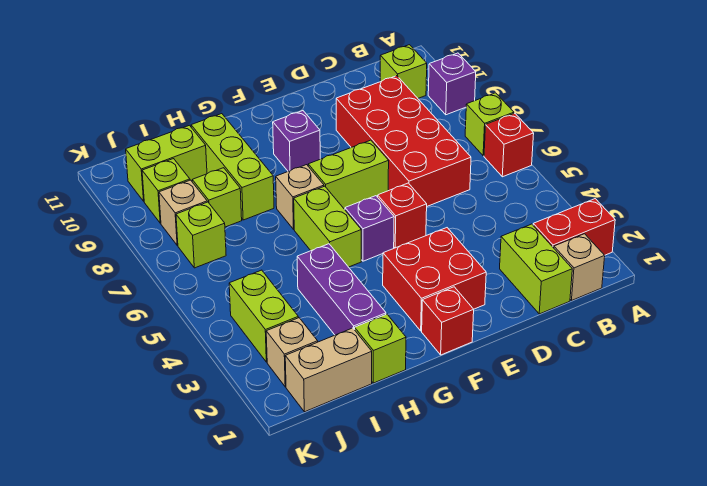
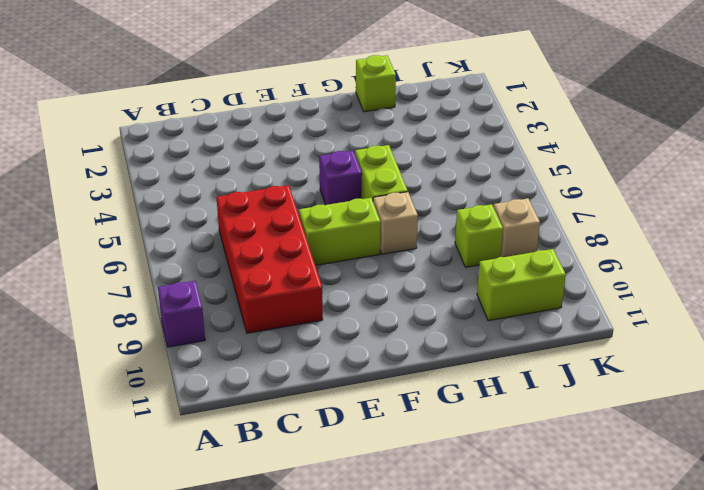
none -> red brick A2:B2 level 1
none -> red brick A6 level 1
none -> lime brick A7 level 1

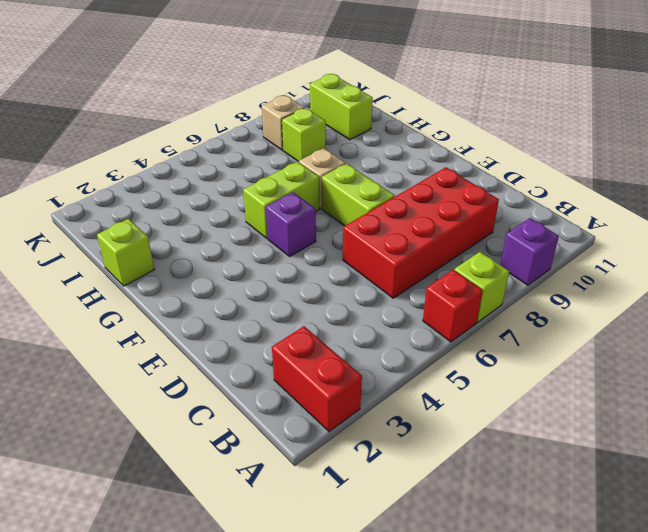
none -> tan brick B1 level 1
none -> lime brick B10 level 1
none -> lime brick C1:C2 level 1

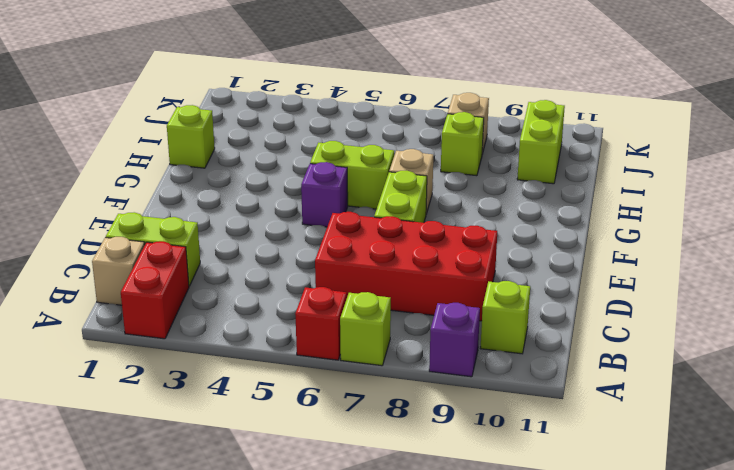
none -> red brick E2:F3 level 1
none -> red brick E5 level 1
none -> red brick F1 level 1

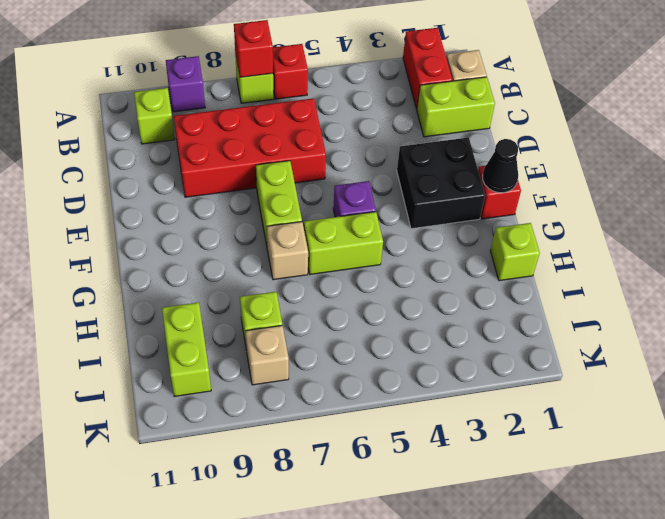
red brick A7 level 2 -> red brick E5 level 1
black brick E2:F3 level 1 -> red brick E2:F3 level 1
black cone F1 level 2 -> none
none -> purple brick F9 level 1
none -> purple brick H2:H4 level 1
none -> lime brick H8:H10 level 1

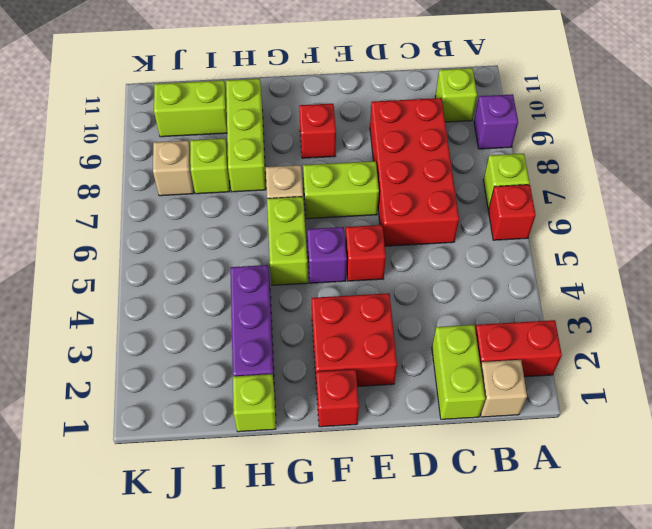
red brick F9 level 1 -> purple brick F9 level 1
none -> tan brick I1:J1 level 1
none -> tan brick J2 level 1
none -> lime brick J3:J4 level 1

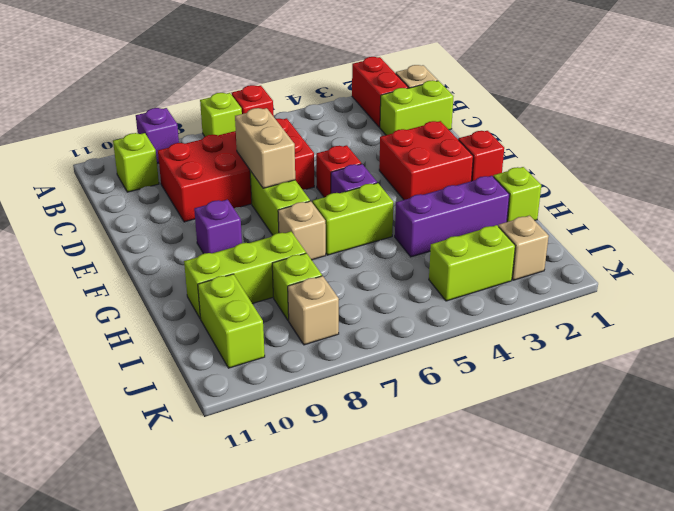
tan brick D7:E7 level 2 -> tan brick I1:J1 level 1
none -> lime brick J7 level 1
none -> lime brick J9 level 1

